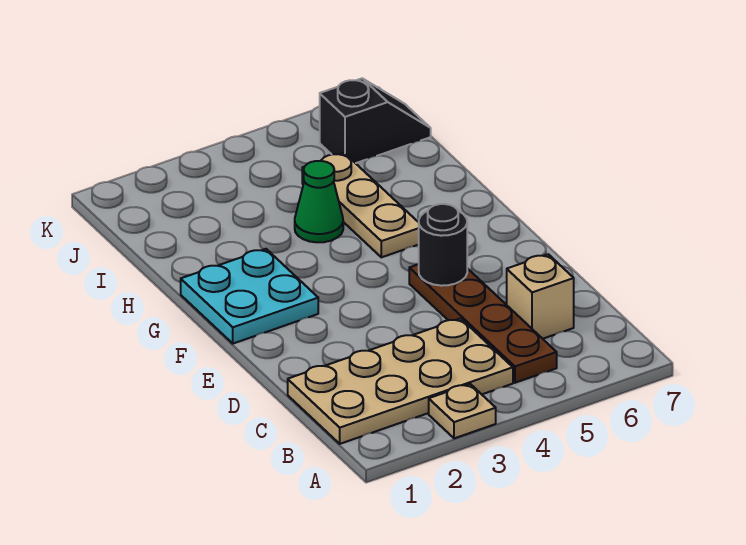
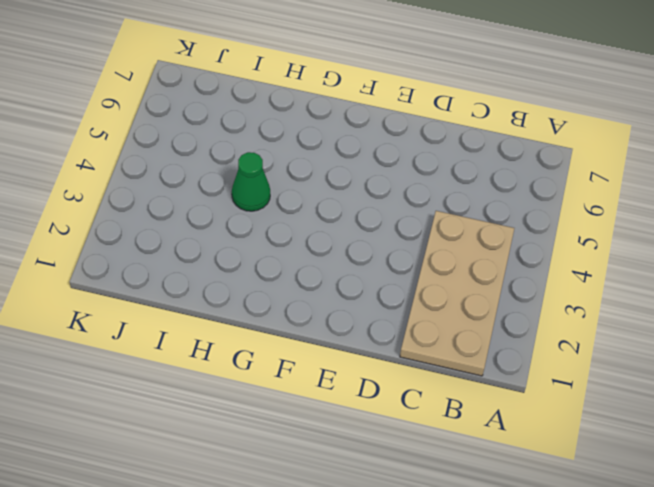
none -> tan plate A3 level 1
none -> brown plate B5:E5 level 1

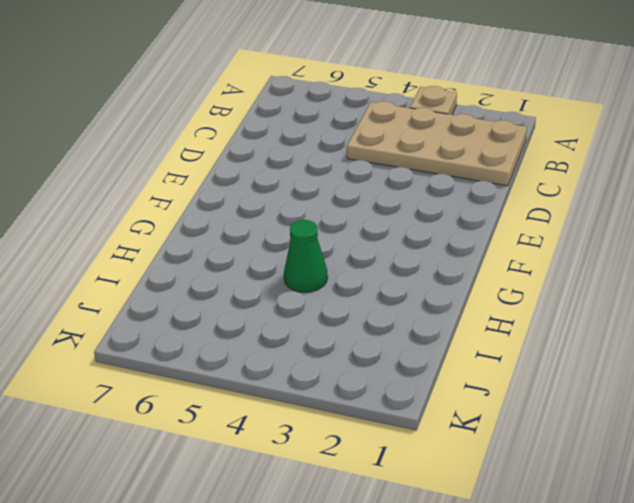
none -> brown plate B5:E5 level 1
none -> tan brick C6 level 1

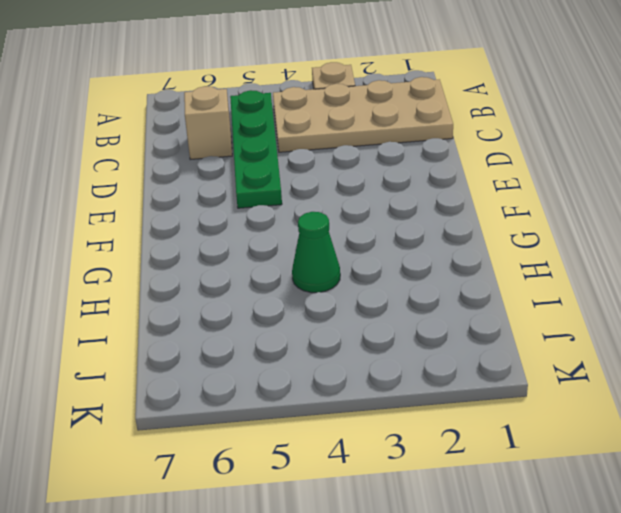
green plate B5:E5 level 1 -> brown plate B5:E5 level 1
none -> cyan plate F1:G2 level 1
none -> tan plate G5:I5 level 1

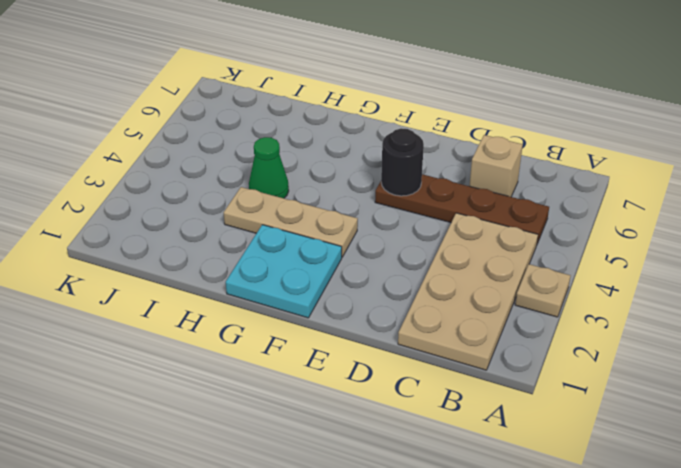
tan plate F3:H3 level 1 -> tan plate G5:I5 level 1
none -> black slope J6:J7 level 1 top 6

